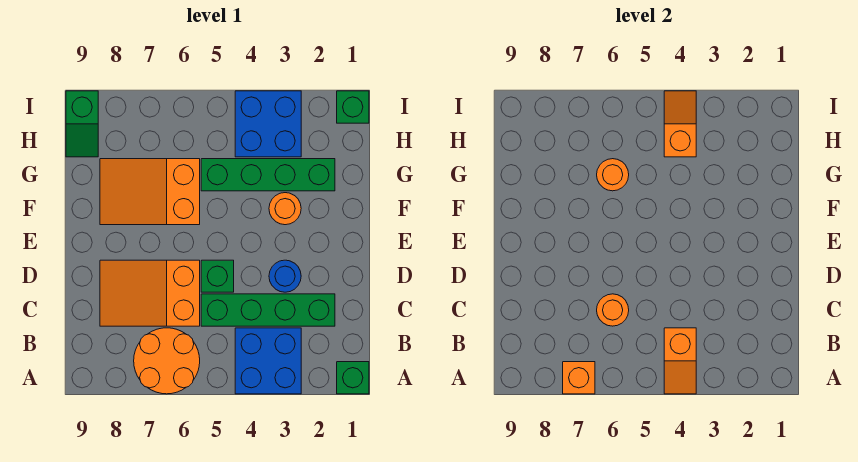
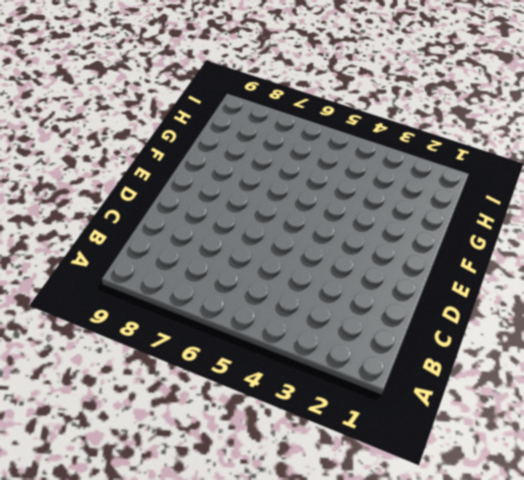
none -> green brick A1 level 1
none -> blue brick A3:B4 level 1
none -> orange round brick A6:B7 level 1

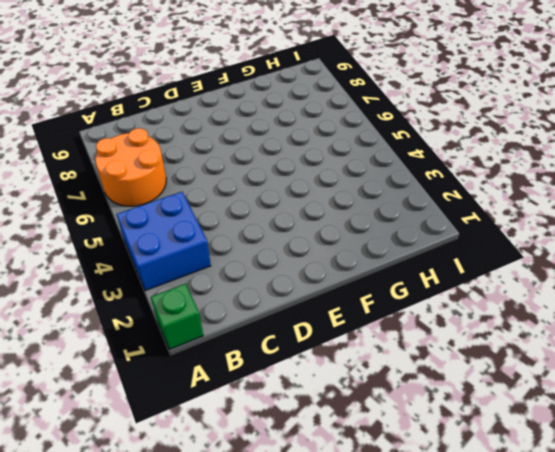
none -> green brick C2:C5 level 1
none -> orange slope C6:D8 level 1 top 6
none -> blue round brick D3 level 1

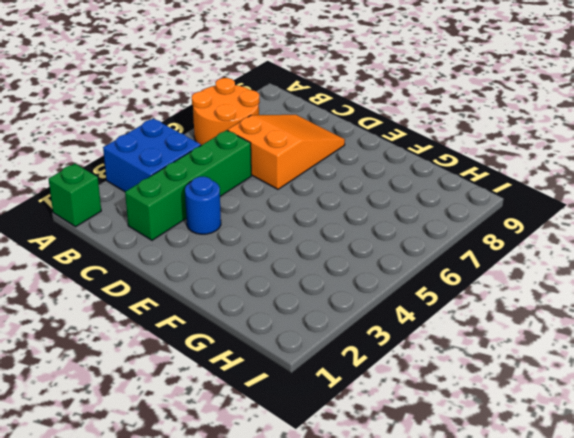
none -> green brick D5 level 1
none -> orange round brick F3 level 1
none -> orange slope F6:G8 level 1 top 6

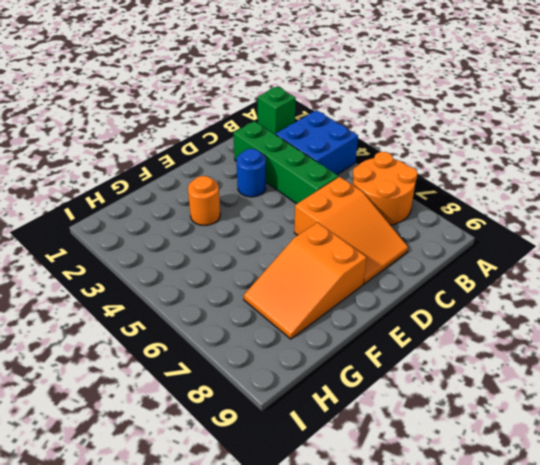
orange slope E7:G8 level 1 top E -> orange slope F6:G8 level 1 top 6
none -> green brick D5 level 1
none -> green brick G2:G5 level 1
none -> blue brick H3:I4 level 1

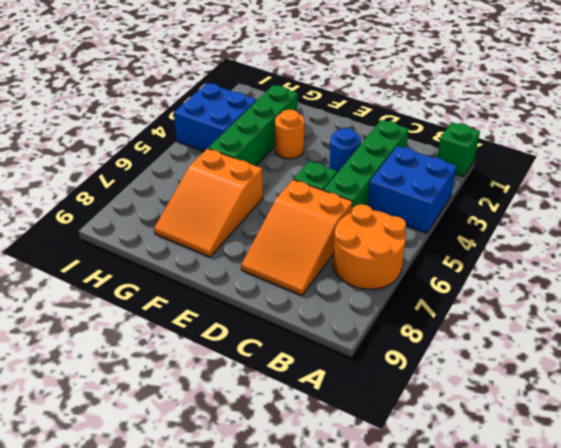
none -> green slope H9:I9 level 1 top I
none -> green brick I1 level 1
none -> orange slope A4:B4 level 2 top B

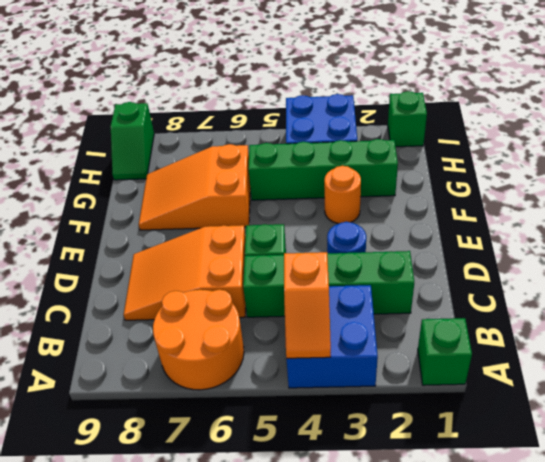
none -> orange brick A7 level 2
none -> orange round brick C6 level 2
none -> orange round brick G6 level 2

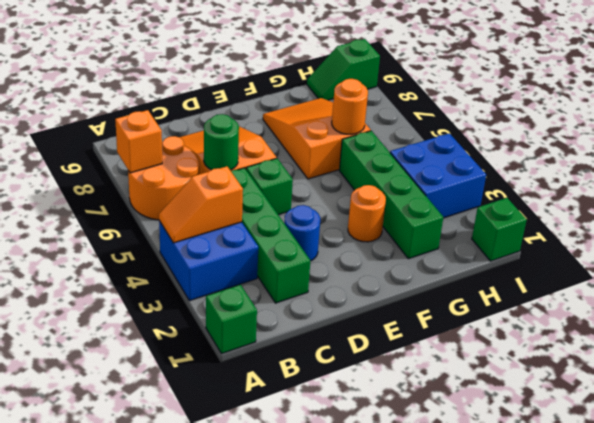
green round brick C6 level 2 -> orange round brick C6 level 2
none -> orange slope H4:I4 level 2 top H

